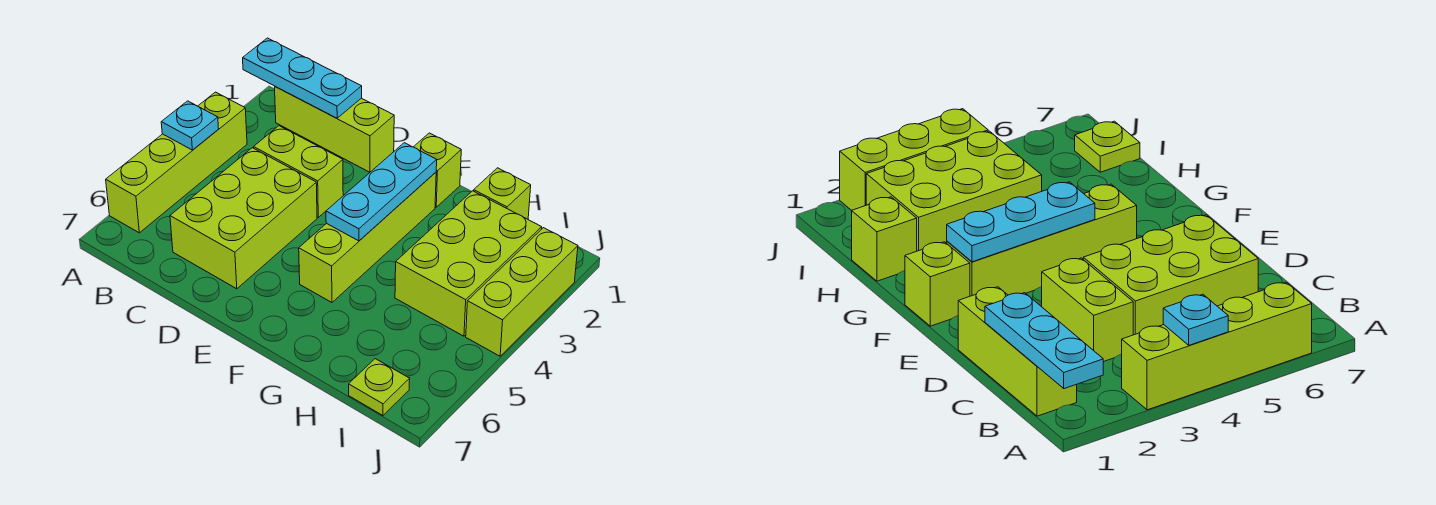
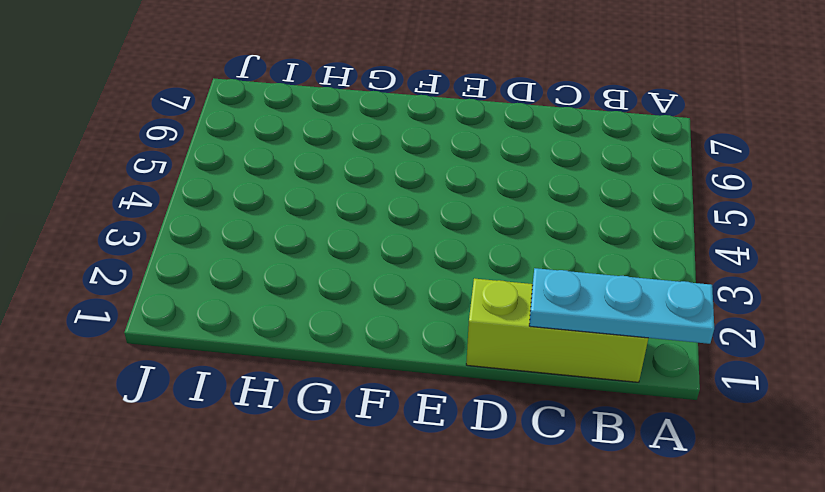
none -> lime brick A3:A6 level 1
none -> lime brick C3:D3 level 1
none -> lime brick C4:D6 level 1

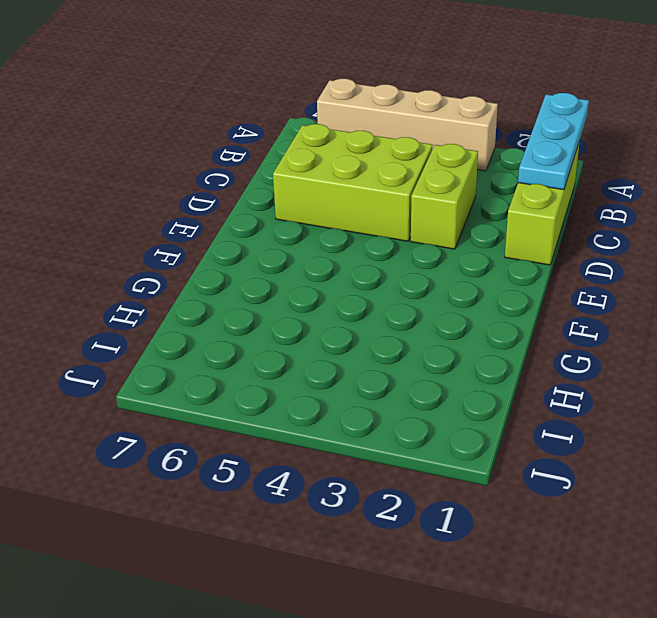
tan brick A3:A6 level 1 -> lime brick A3:A6 level 1
none -> lime brick F1 level 1
none -> lime brick F2:F5 level 1
none -> lime brick H1 level 1

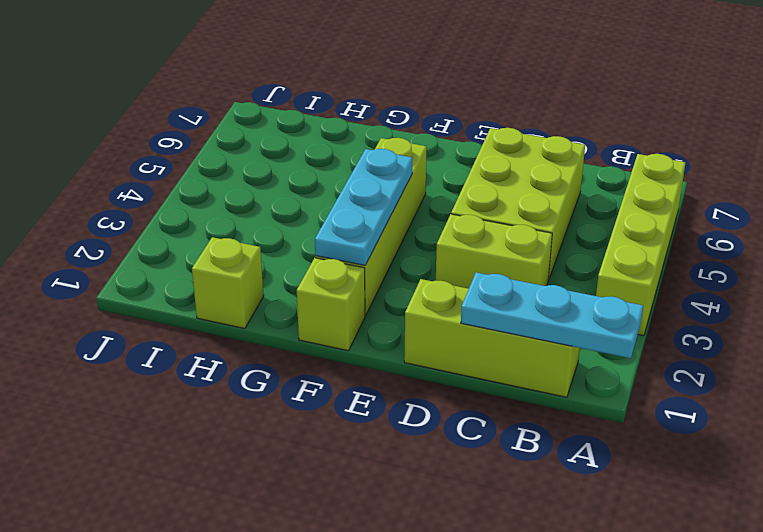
none -> lime brick H2:I4 level 1
none -> lime plate I7 level 1
none -> lime brick J2:J4 level 1

